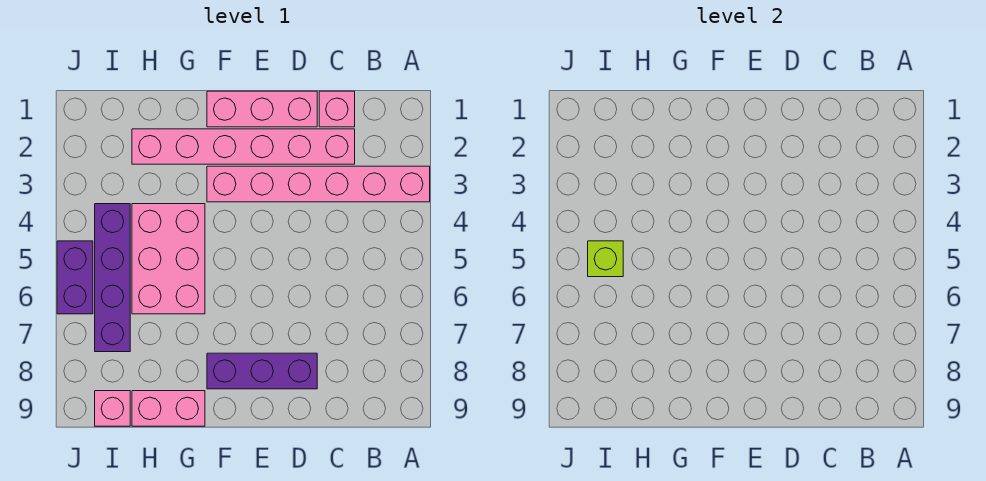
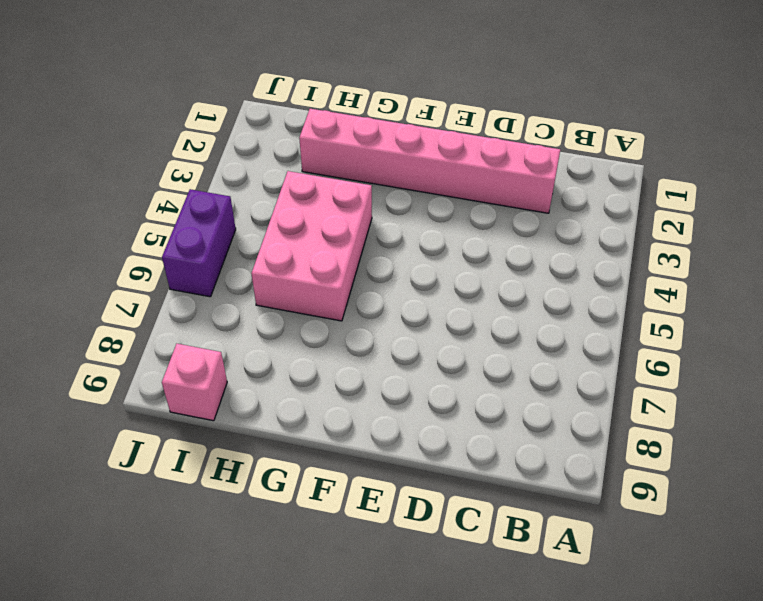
none -> pink brick A3:F3 level 1
none -> pink brick C1 level 1

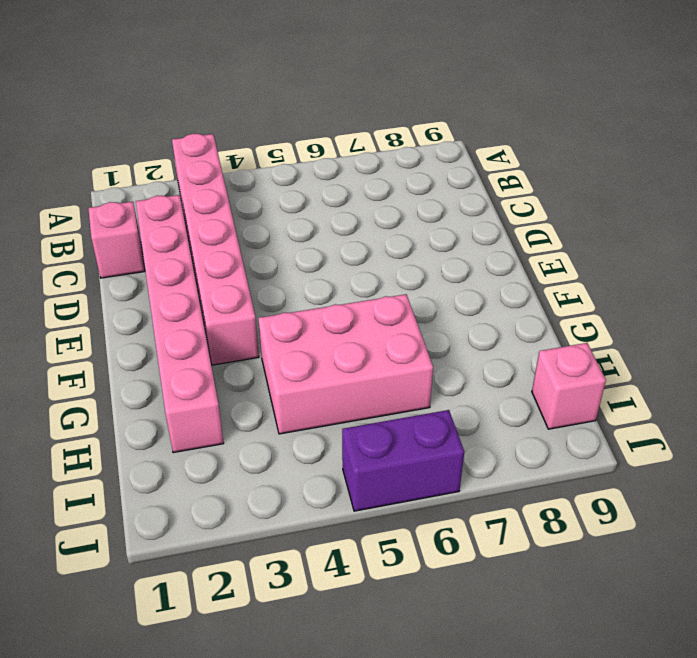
none -> pink brick D1:F1 level 1
none -> purple brick D8:F8 level 1

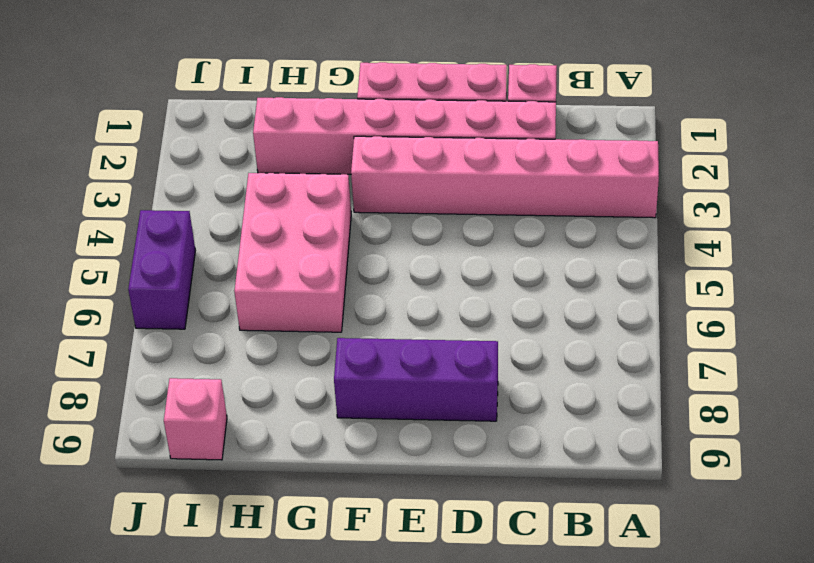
none -> pink brick G9:H9 level 1
none -> purple brick I4:I7 level 1

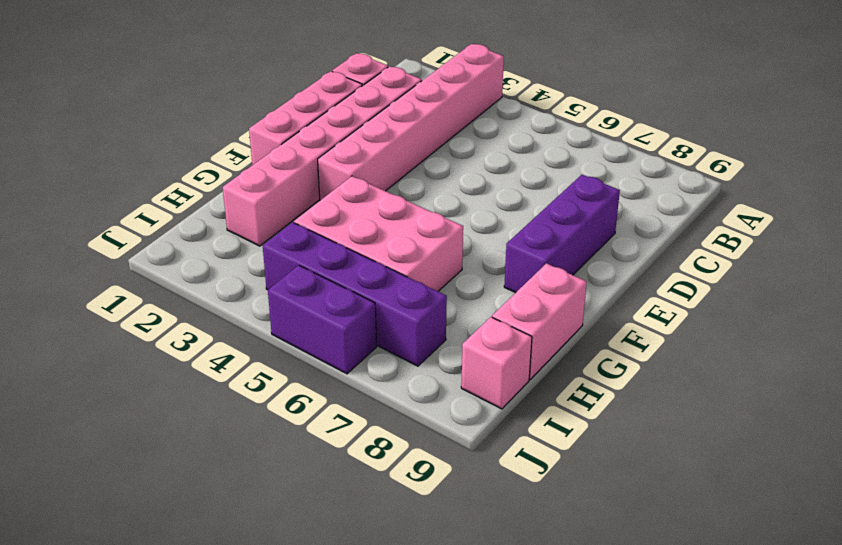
none -> lime brick I5 level 2

